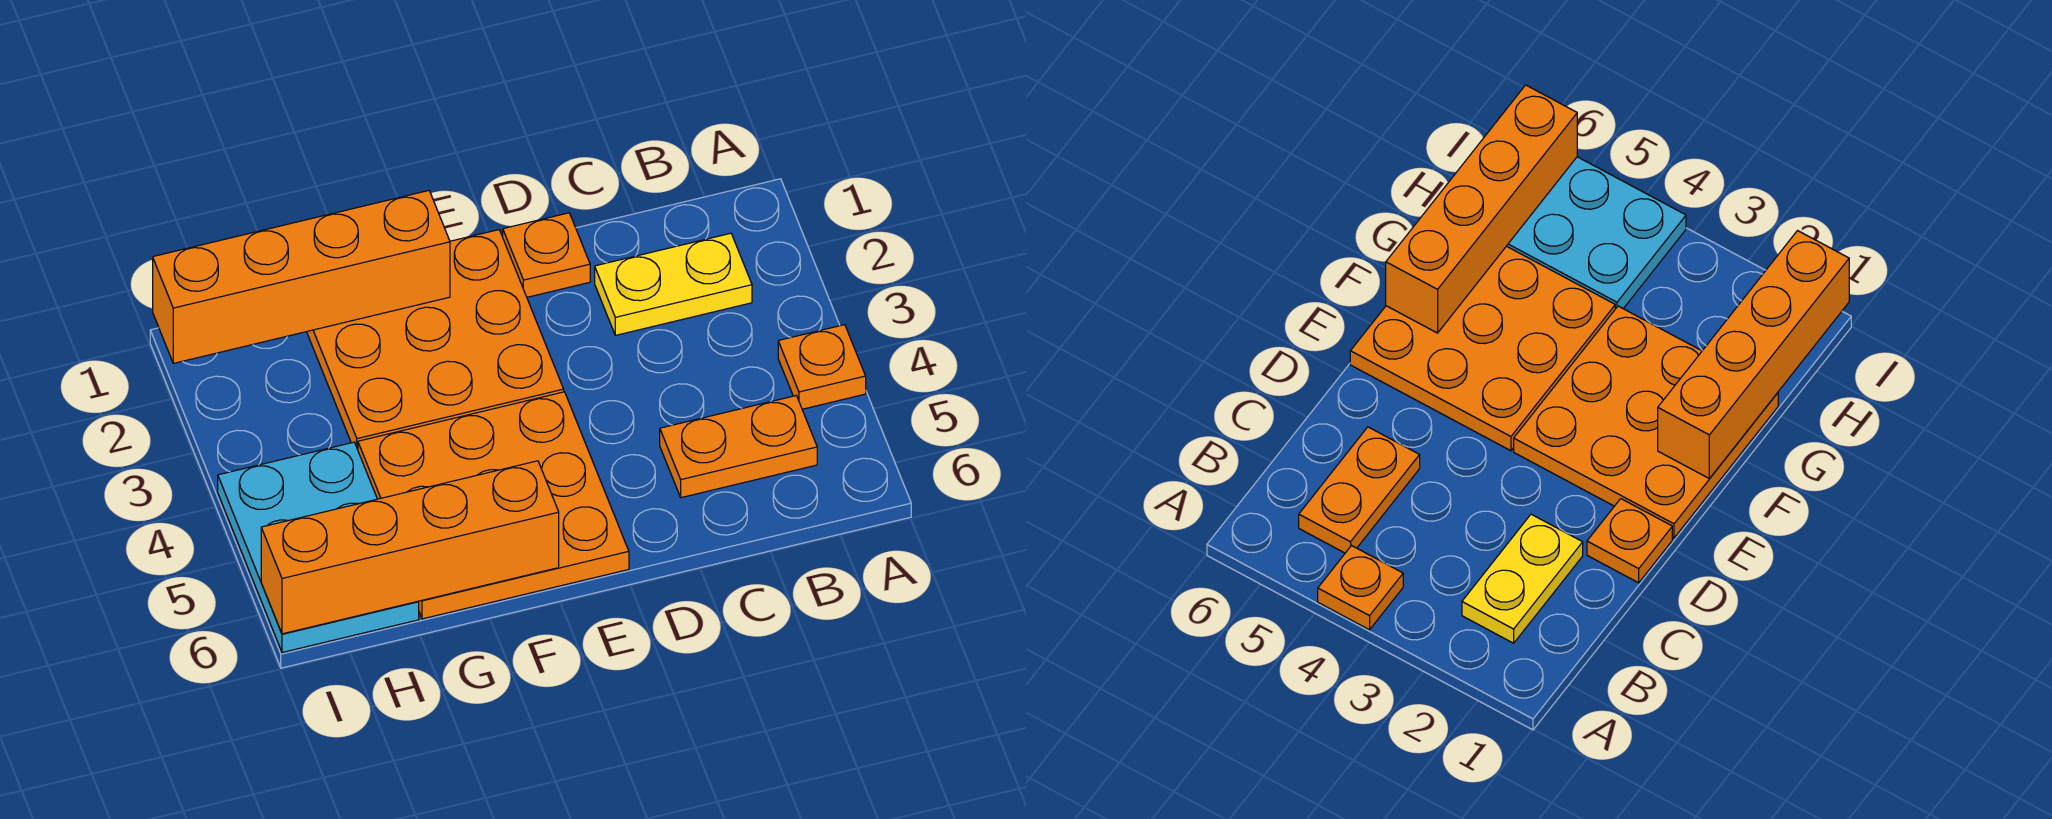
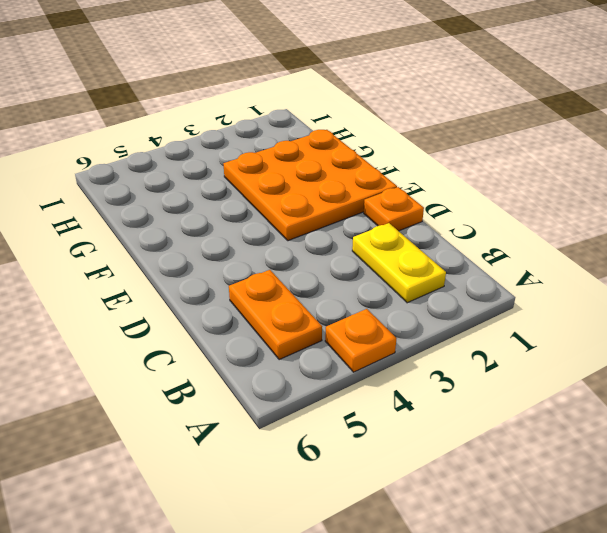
none -> orange plate E4:G6 level 1
none -> cyan plate H4:I6 level 1

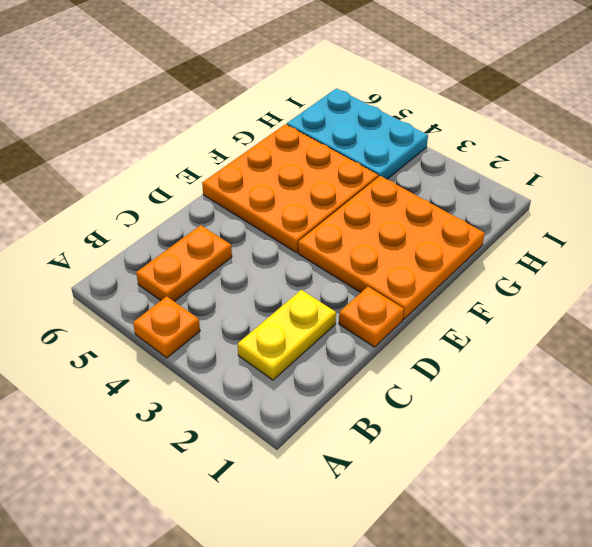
none -> orange brick F1:I1 level 2
none -> orange brick F6:I6 level 2

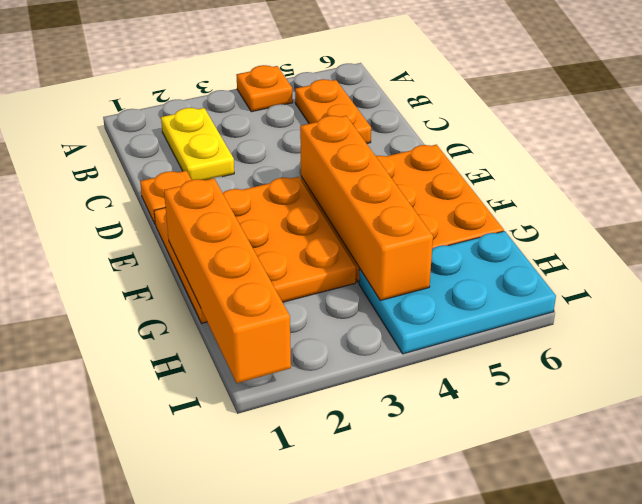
orange brick E4:H4 level 2 -> orange brick F6:I6 level 2

